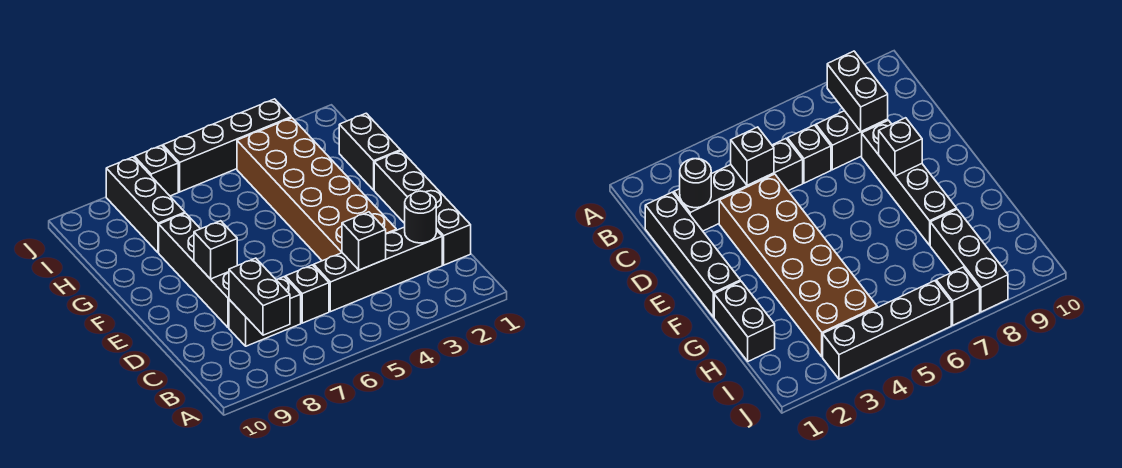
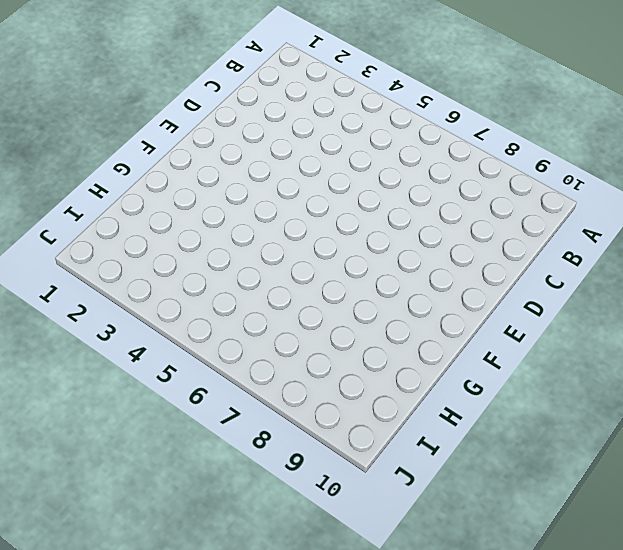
none -> black brick C1:F1 level 1
none -> black brick C2:C5 level 1
none -> black brick C6 level 1

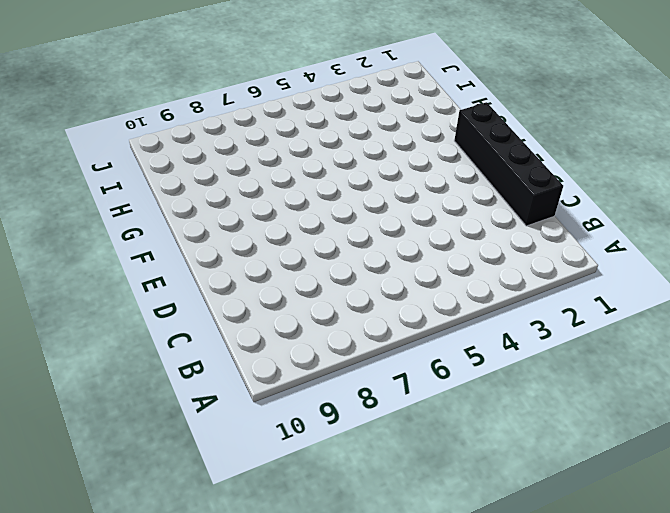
none -> black brick C2:C5 level 1
none -> black brick C6 level 1
none -> black brick C7:C8 level 1

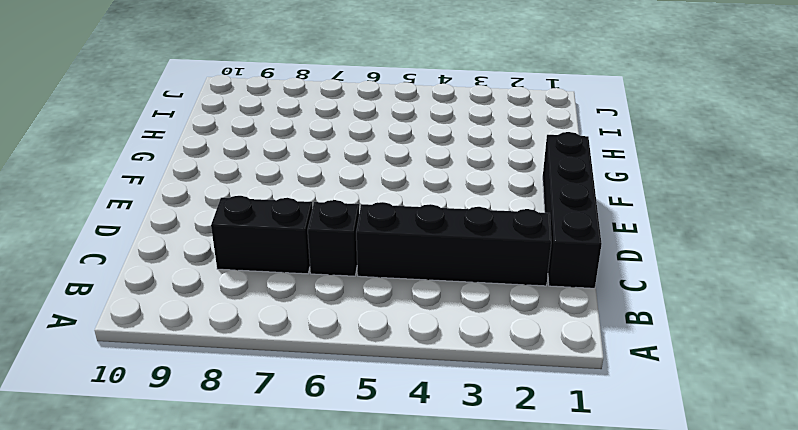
none -> brown brick D3:I4 level 1
none -> black brick D8:G8 level 1
none -> black brick G1:H1 level 1

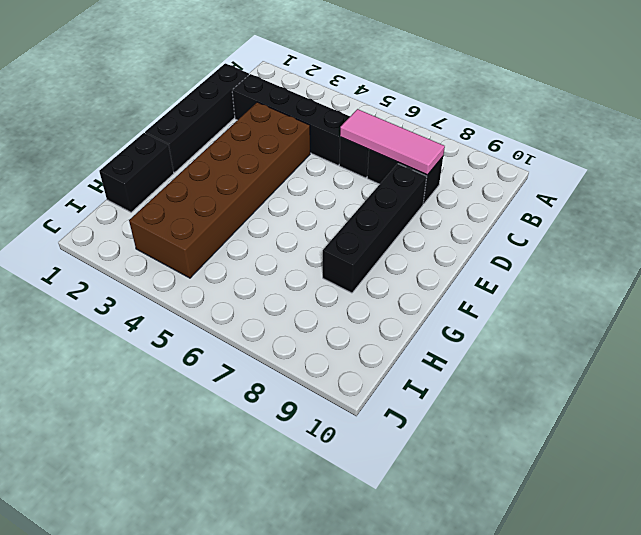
pink tile C6:C8 level 2 -> black brick B8:C8 level 2
none -> black brick H8:J8 level 1
none -> black brick J3:J6 level 1
none -> black brick J7 level 1

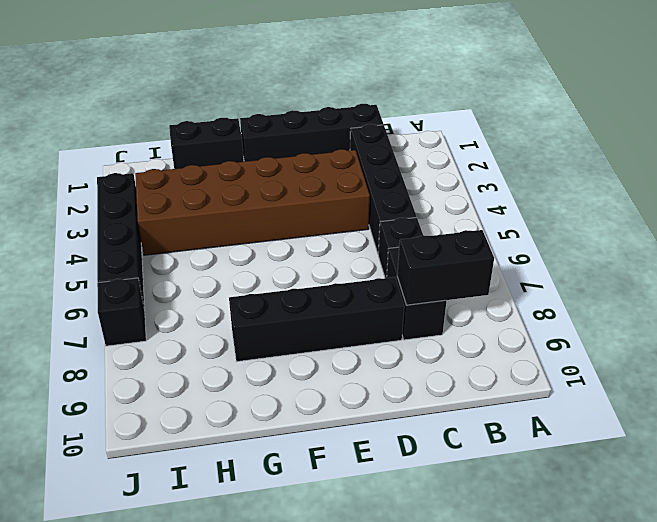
none -> black brick H8:J8 level 1
none -> black round brick C2 level 2
none -> black brick C4 level 2

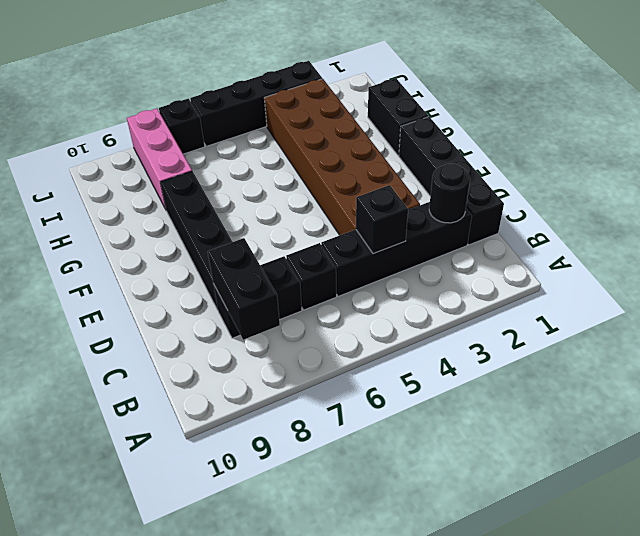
pink brick H8:J8 level 1 -> black brick H8:J8 level 1
none -> black brick E8 level 2

